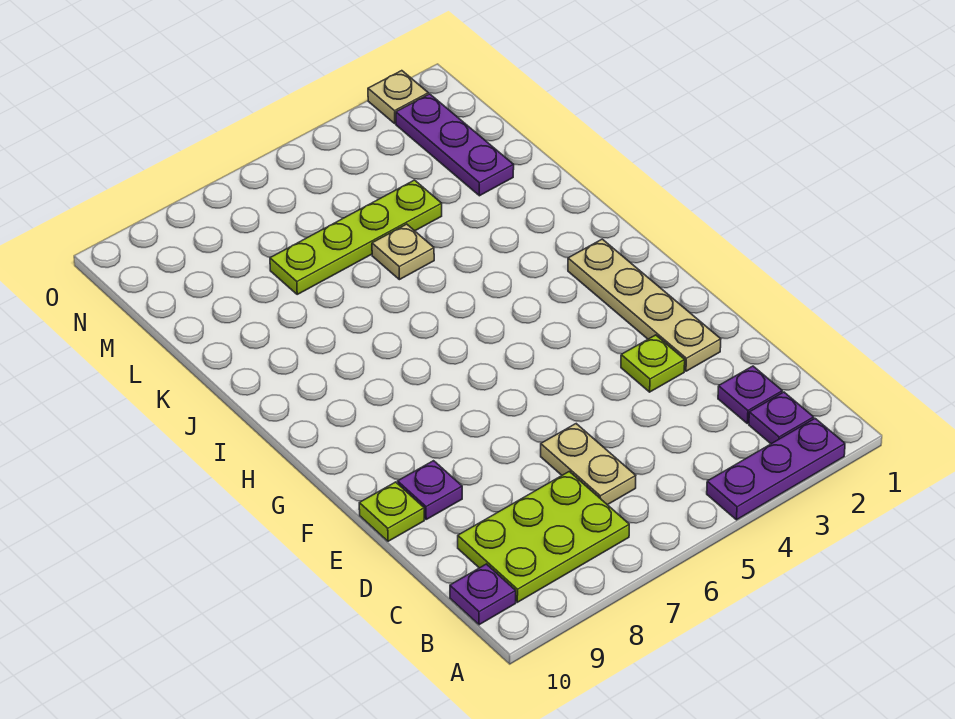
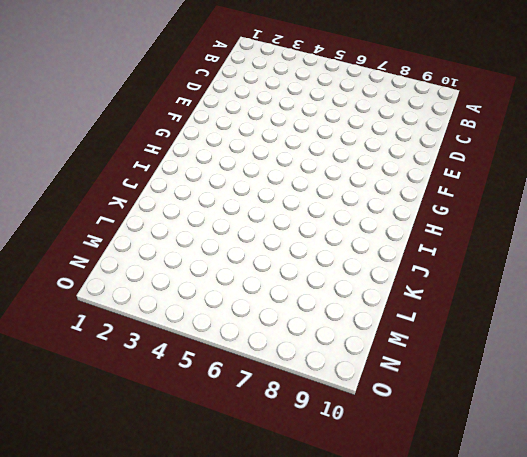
none -> purple plate A2:A4 level 1
none -> purple plate B2 level 1
none -> lime plate B7:C9 level 1

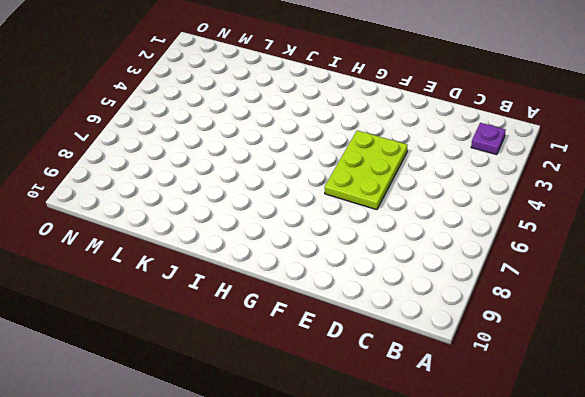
lime plate E4:F6 level 1 -> lime plate B7:C9 level 1
none -> purple plate A2:A4 level 1
none -> purple plate B10 level 1
none -> purple plate C2 level 1

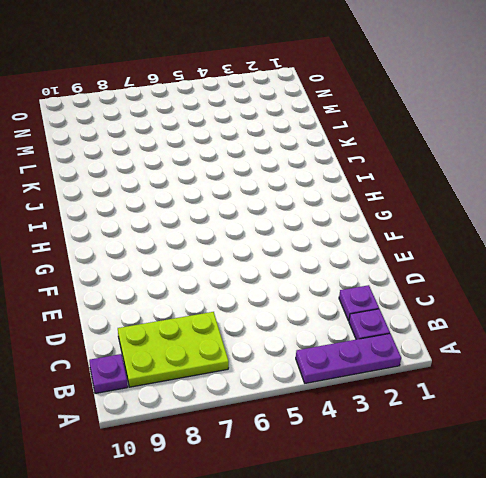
none -> tan plate C6:D6 level 1
none -> tan plate E2:H2 level 1
none -> lime plate E3 level 1

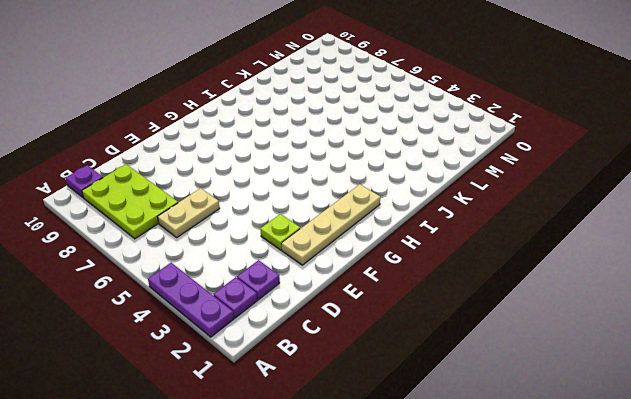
none -> purple plate E9 level 1
none -> lime plate E10 level 1
none -> tan plate K5 level 1

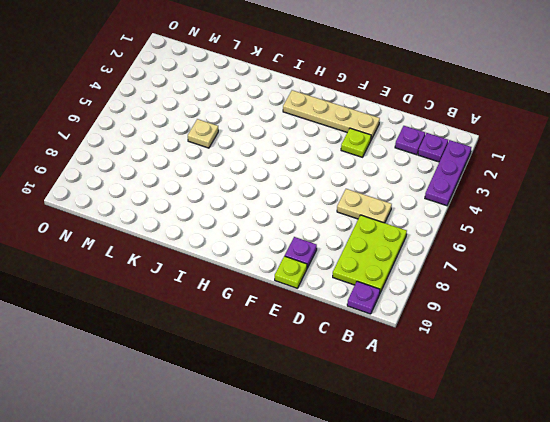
none -> purple plate L2:N2 level 1
none -> lime plate L4:L7 level 1
none -> tan plate O2 level 1

